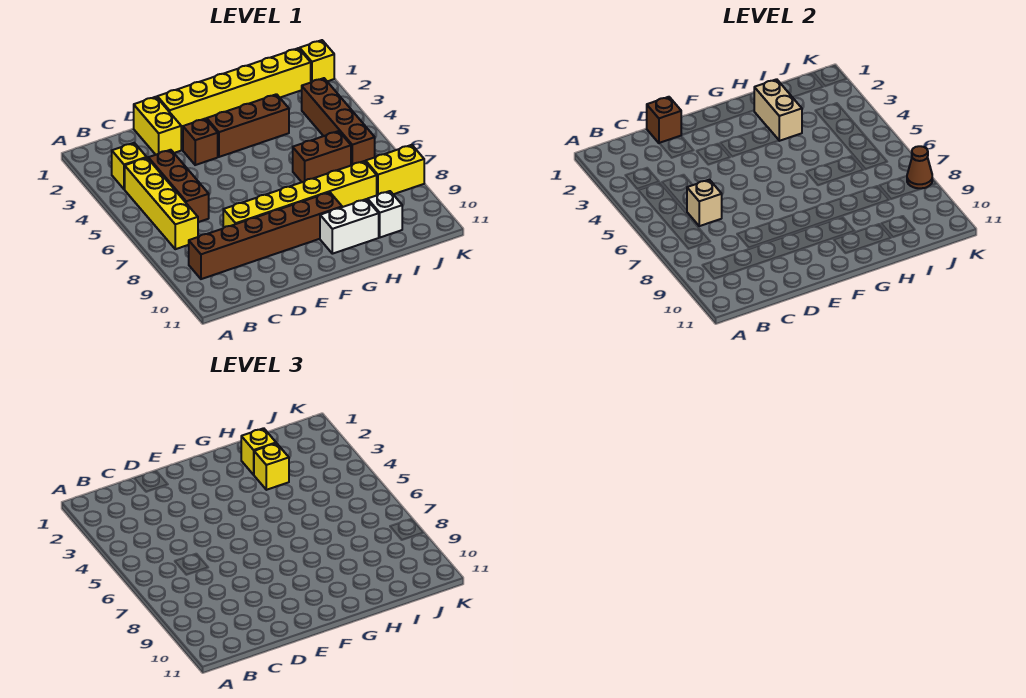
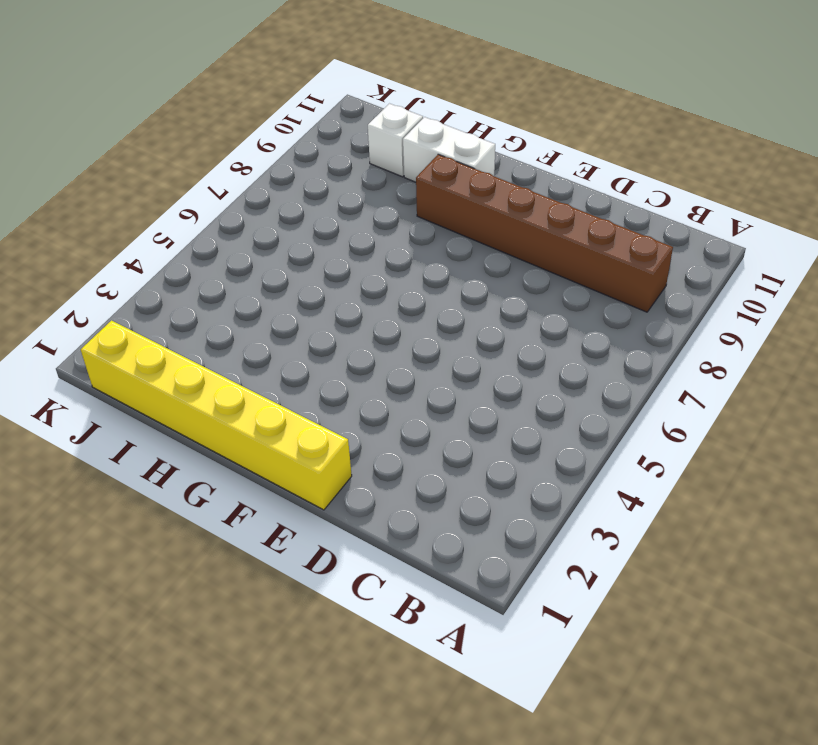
none -> yellow brick B3 level 1
none -> yellow brick B4:B7 level 1
none -> brown brick C4:C6 level 1

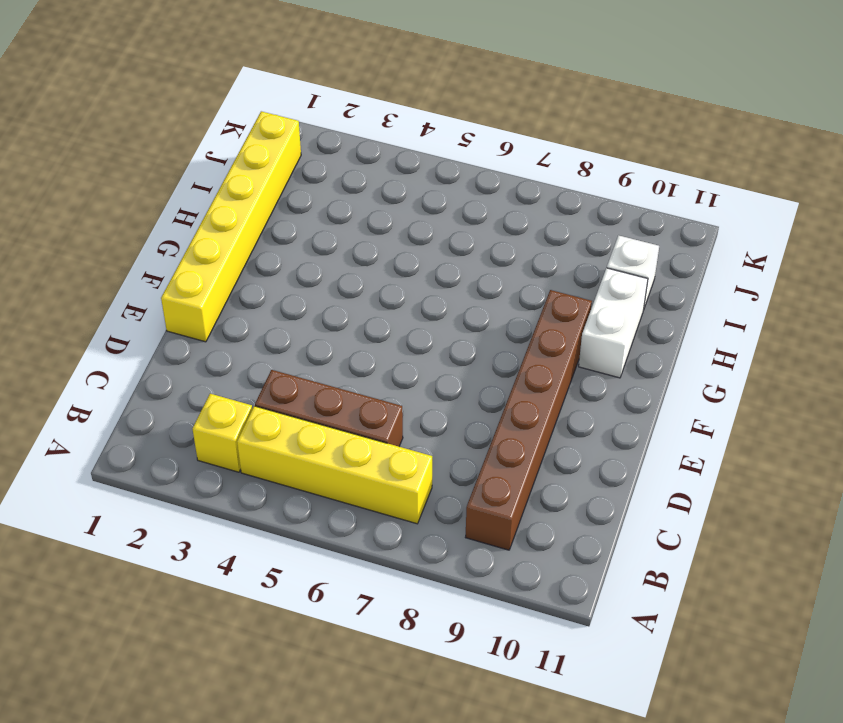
none -> yellow brick D1:D2 level 1
none -> yellow brick D8:I8 level 1
none -> brown brick E3 level 1

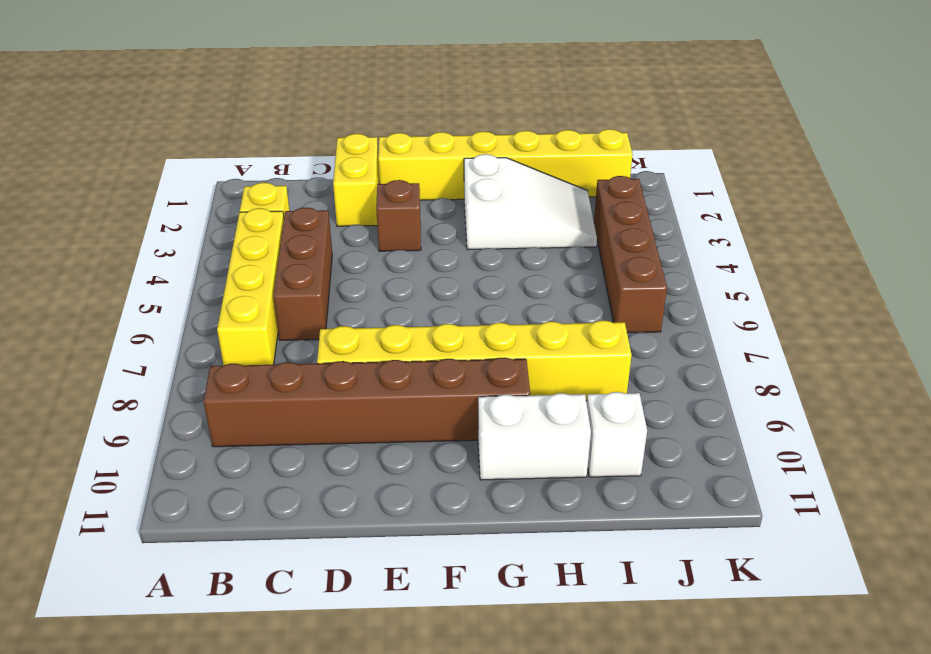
white slope G2:I3 level 1 top G -> brown brick F3:H3 level 1
none -> brown brick H6:I6 level 1
none -> yellow brick J8:K8 level 1
none -> yellow brick K1 level 1

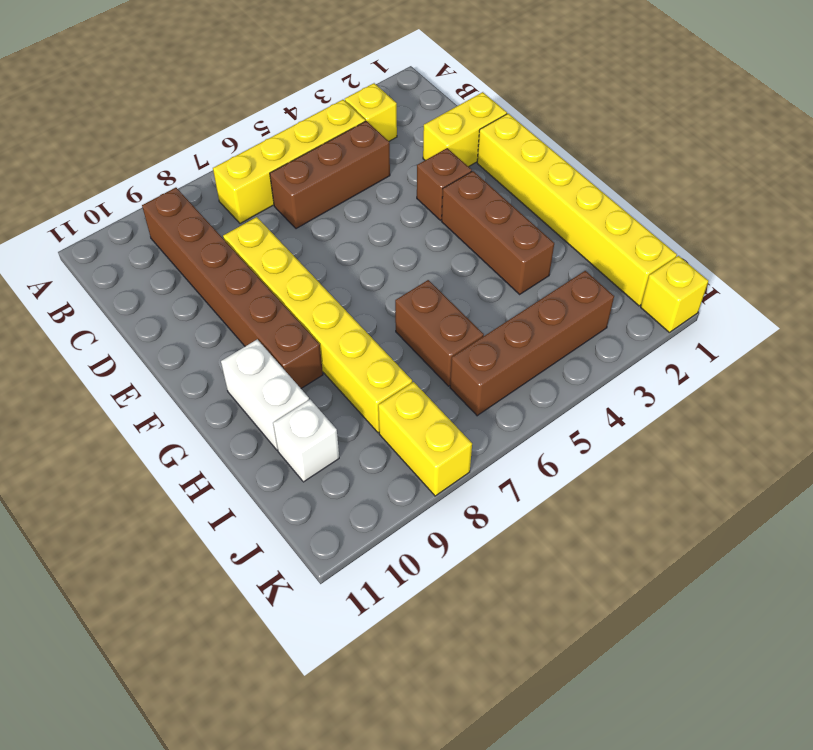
none -> tan brick C6 level 2
none -> brown brick D1 level 2
none -> tan brick H2:H3 level 2

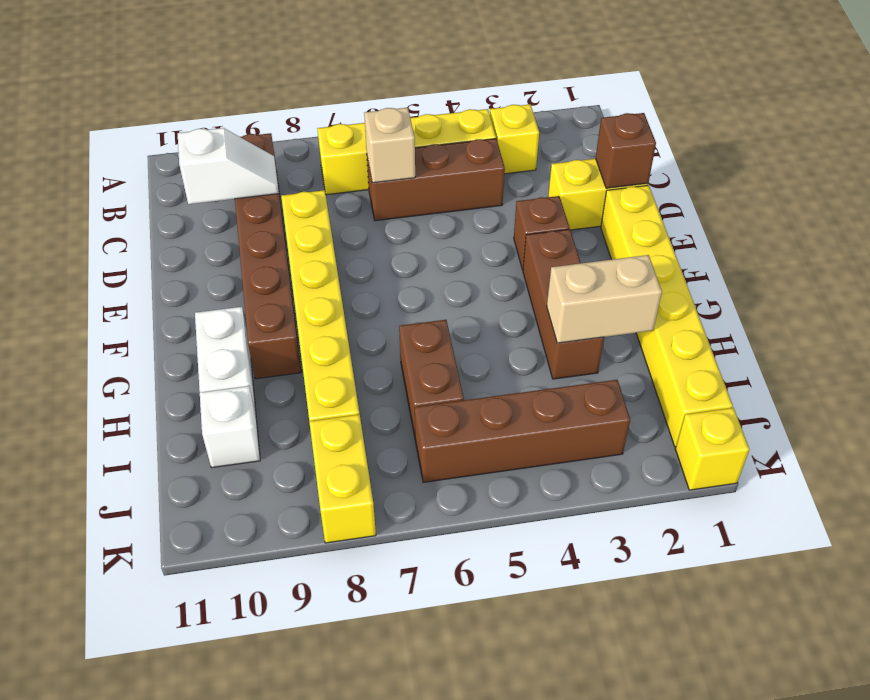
white slope C9:C10 level 2 top 10 -> none
none -> brown cone K8 level 2
none -> yellow brick H2 level 3
none -> yellow brick H3 level 3

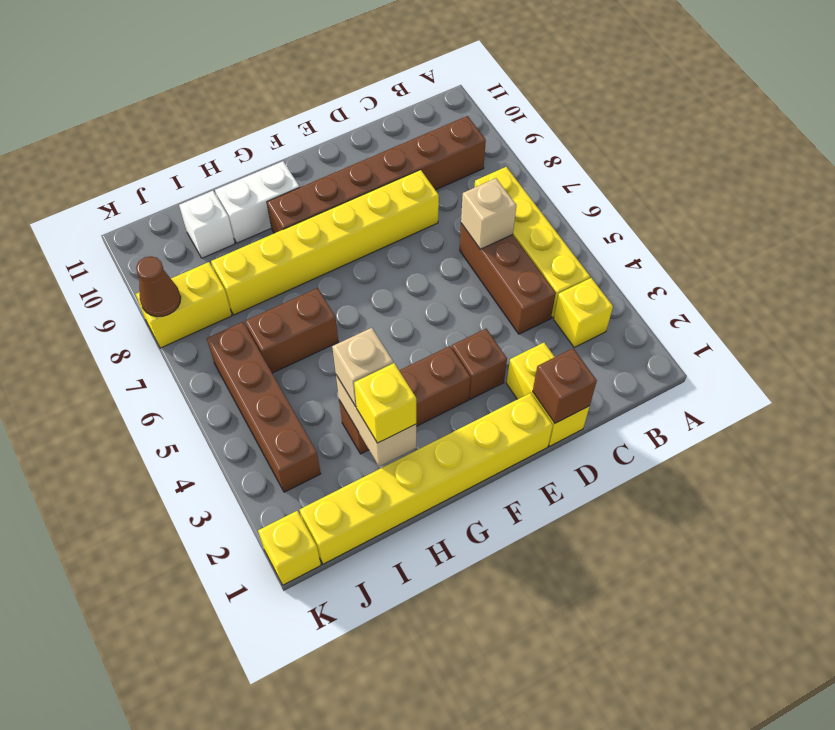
tan brick H3 level 3 -> yellow brick H3 level 3

